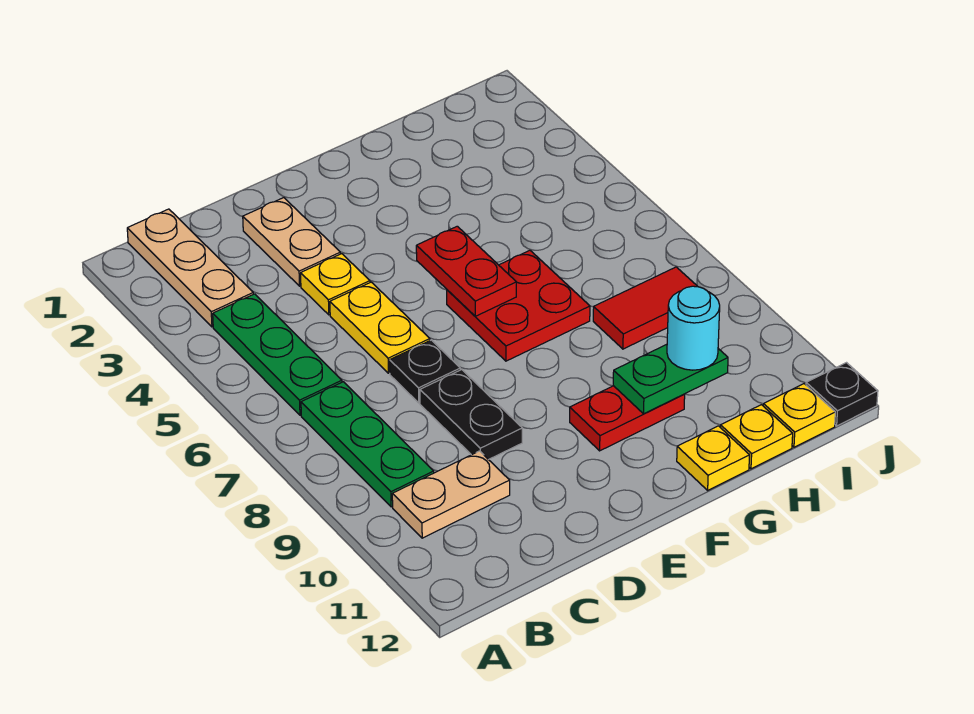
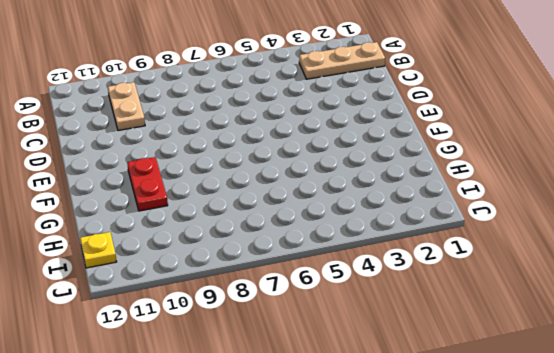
none -> green plate B4:B6 level 1
none -> green plate B7:B9 level 1
none -> tan plate D2:D3 level 1

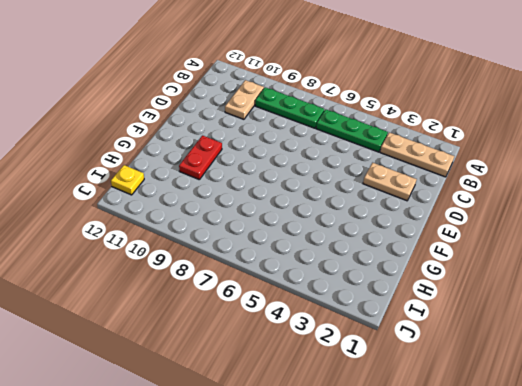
none -> yellow plate D4 level 1
none -> yellow plate D5:D6 level 1
none -> black plate D7 level 1

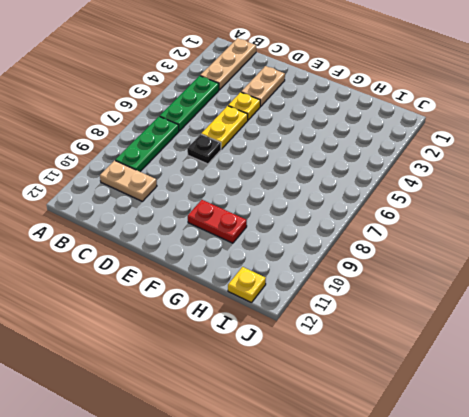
none -> black plate D8:D9 level 1
none -> red plate F6:G7 level 1
none -> yellow plate G12 level 1

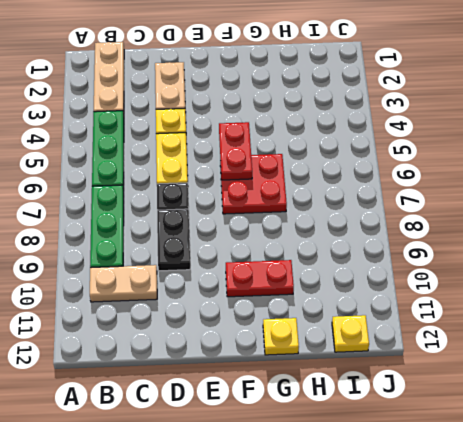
none -> red tile H8:I8 level 1
none -> yellow plate H12 level 1
none -> black plate J12 level 1

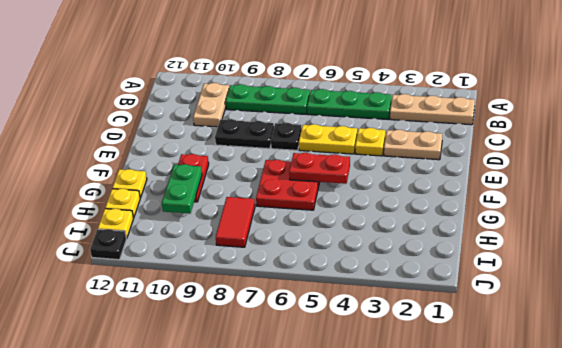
none -> cyan round brick H10 level 3

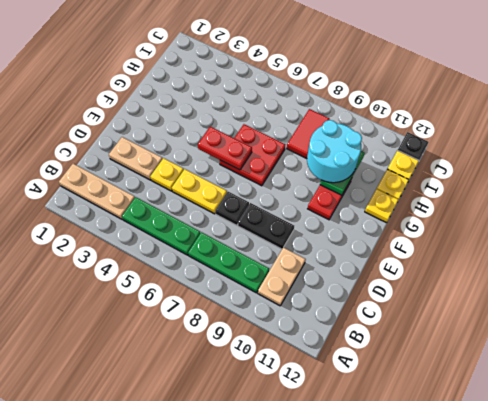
cyan round brick G9:H10 level 3 -> cyan round brick H10 level 3

